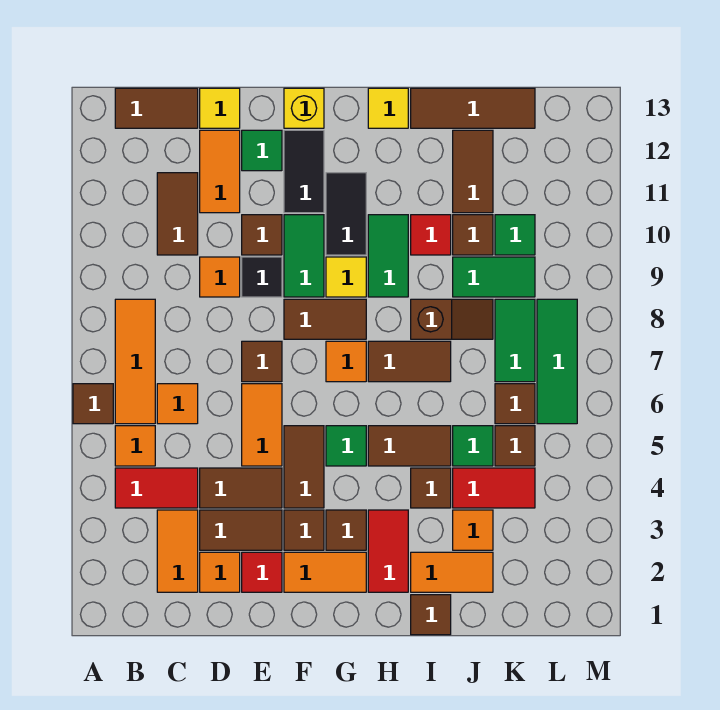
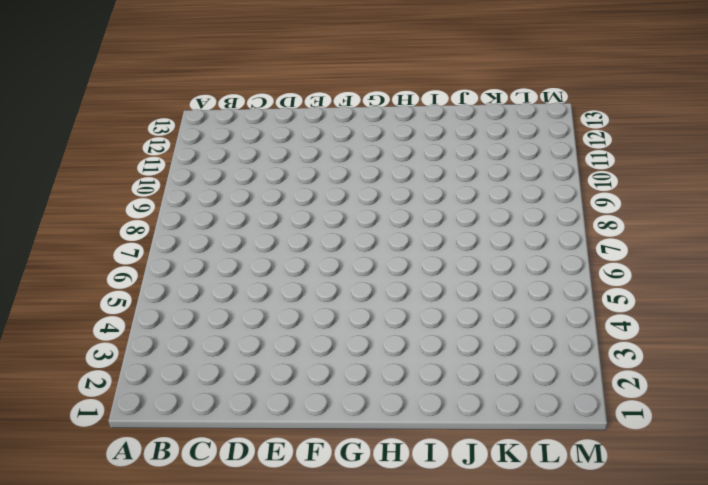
none -> brown tile A6 level 1
none -> red tile B4:C4 level 1
none -> orange tile B5 level 1
none -> orange tile B6:B8 level 1

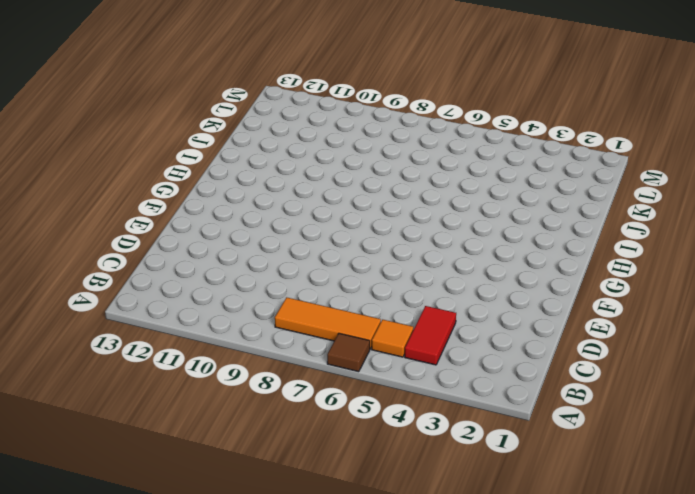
none -> brown tile B13:C13 level 1
none -> orange tile C2:C3 level 1
none -> orange tile C6 level 1
none -> brown tile C10:C11 level 1

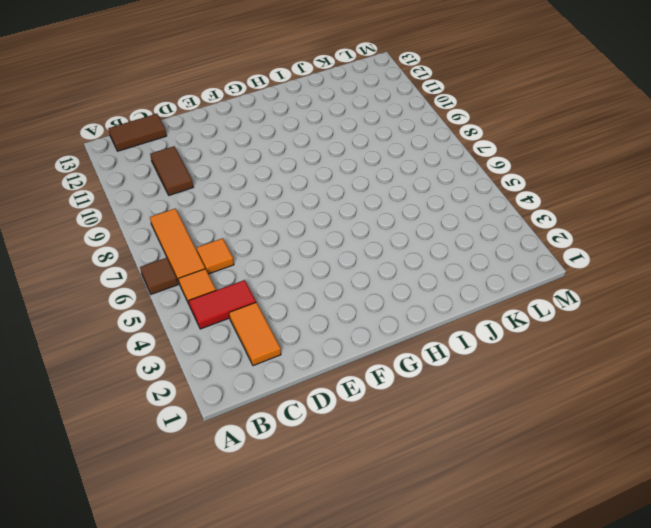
none -> orange tile D2 level 1
none -> brown tile D3:E3 level 1
none -> brown tile D4:E4 level 1
none -> orange tile D9 level 1

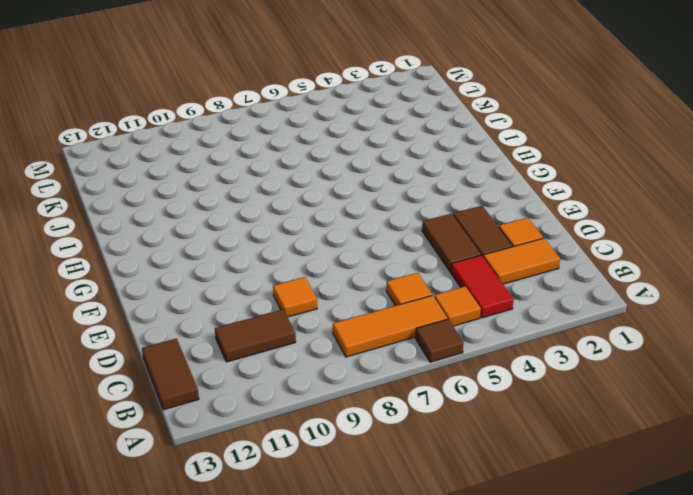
none -> orange tile D11:D12 level 1
none -> yellow tile D13 level 1
none -> red tile E2 level 1
none -> orange tile E5:E6 level 1

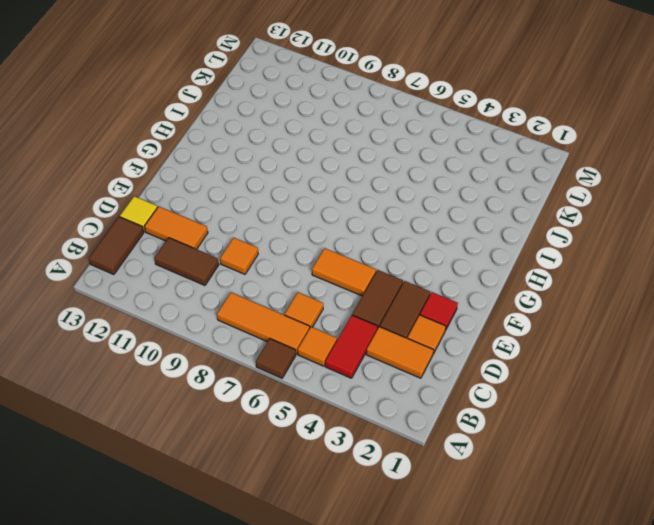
none -> brown tile E7 level 1
none -> black tile E9 level 1
none -> brown tile E10 level 1
none -> green tile E12 level 1

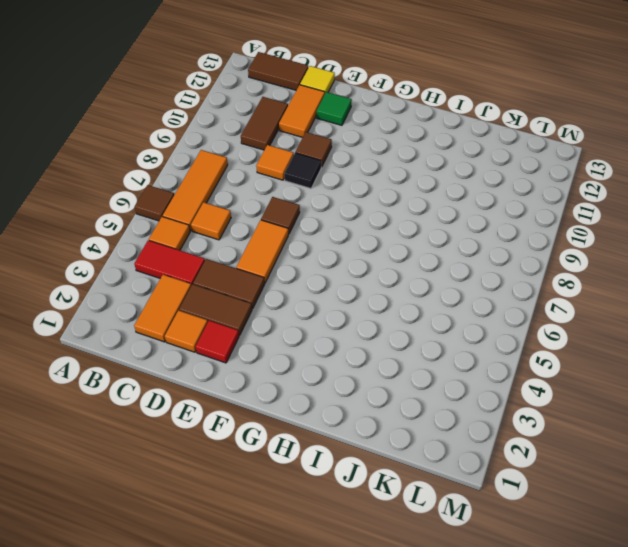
none -> orange tile F2:G2 level 1
none -> brown tile F3 level 1
none -> brown tile F4:F5 level 1
none -> brown tile F8:G8 level 1

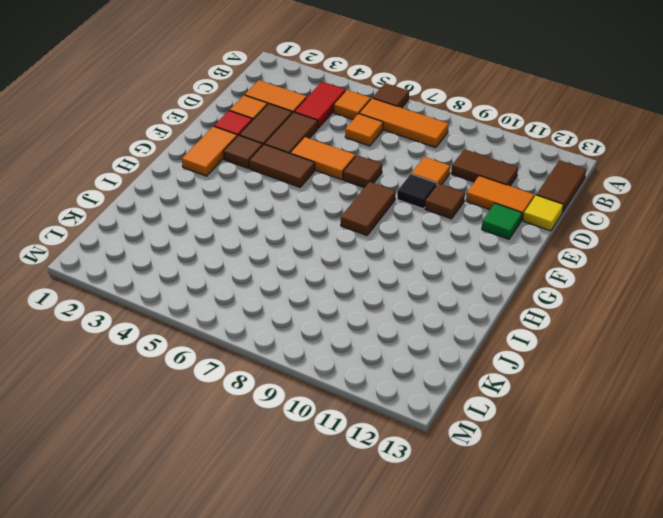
none -> green tile F9:F10 level 1
none -> black tile F11:F12 level 1
none -> yellow brick F13 level 1
none -> brown tile G3 level 1

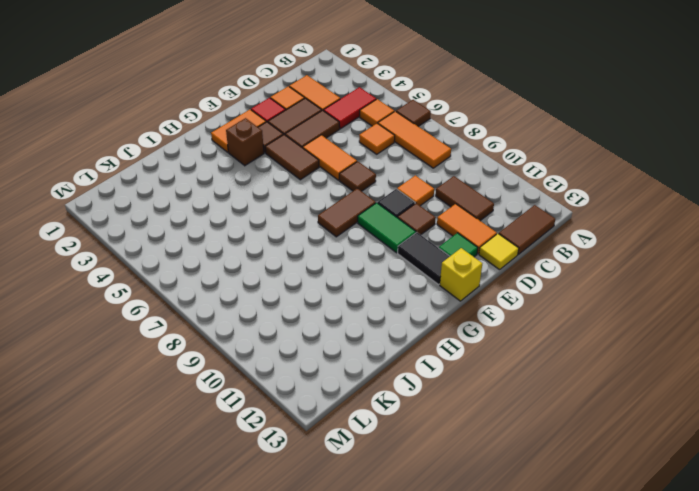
brown brick G3 level 1 -> brown tile G3 level 1
none -> green tile G5 level 1
none -> orange tile G7 level 1
none -> yellow tile G9 level 1
none -> black tile G10:G11 level 1

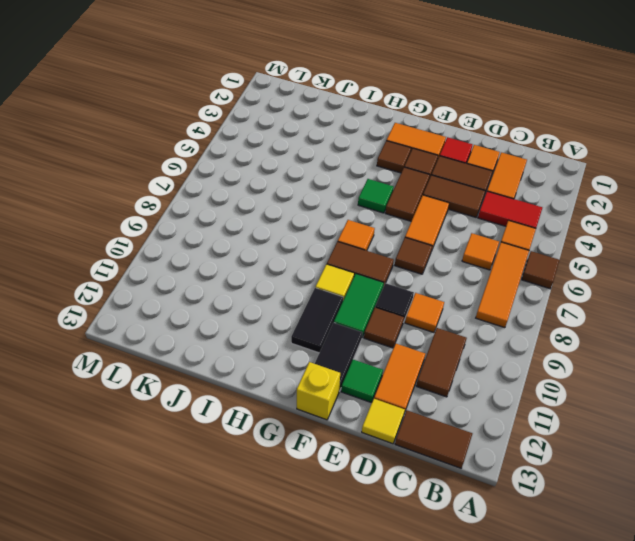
none -> red tile H2:H3 level 1
none -> brown tile H5:I5 level 1
none -> brown tile H7:I7 level 1
none -> green tile H9:H10 level 1

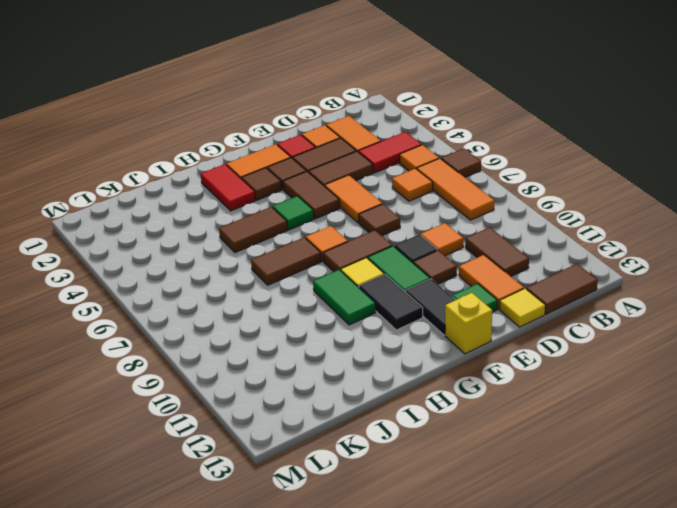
none -> yellow tile H13 level 1
none -> brown tile I1 level 1
none -> orange tile I2:J2 level 1
none -> brown tile I4 level 1

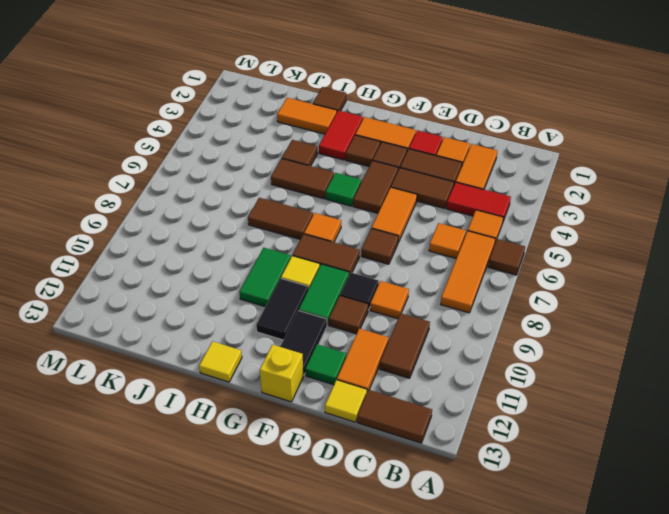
none -> brown slope I8:J8 level 1 top I
none -> red tile I10 level 1
none -> brown tile I13:K13 level 1
none -> orange tile J3 level 1

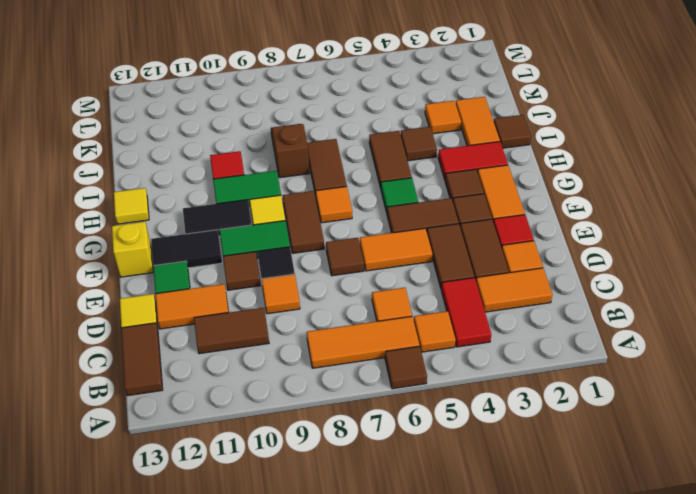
none -> brown tile I13:K13 level 1
none -> red tile J4:K4 level 1
none -> green tile J5 level 1
none -> green tile J9:K9 level 1

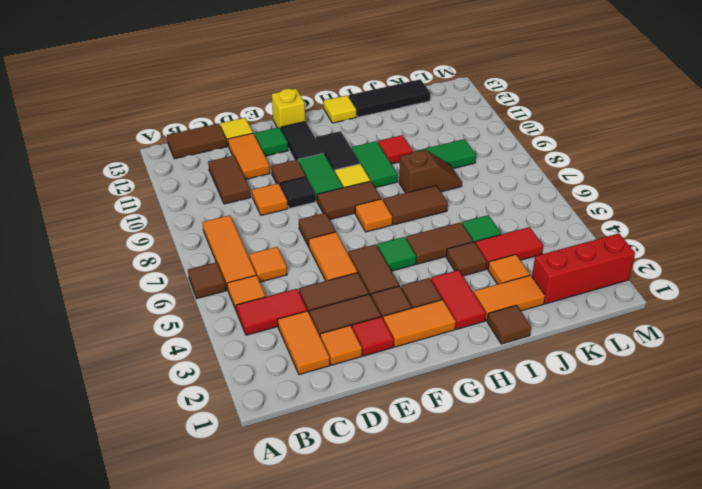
black tile I13:K13 level 1 -> brown tile I13:K13 level 1
red brick K2:M2 level 1 -> none
none -> brown tile J10 level 1
none -> brown tile J11:J12 level 1
none -> brown tile K5 level 1
none -> brown tile K6 level 1

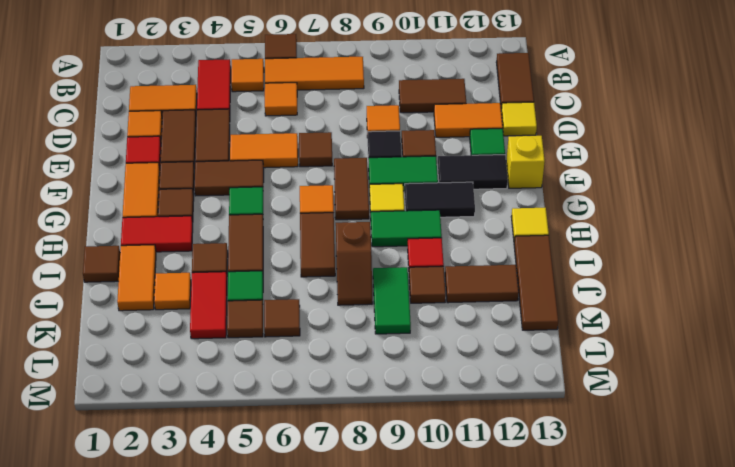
none -> green tile K7:K8 level 1
none -> green tile K10 level 1
none -> green tile L6:L8 level 1

